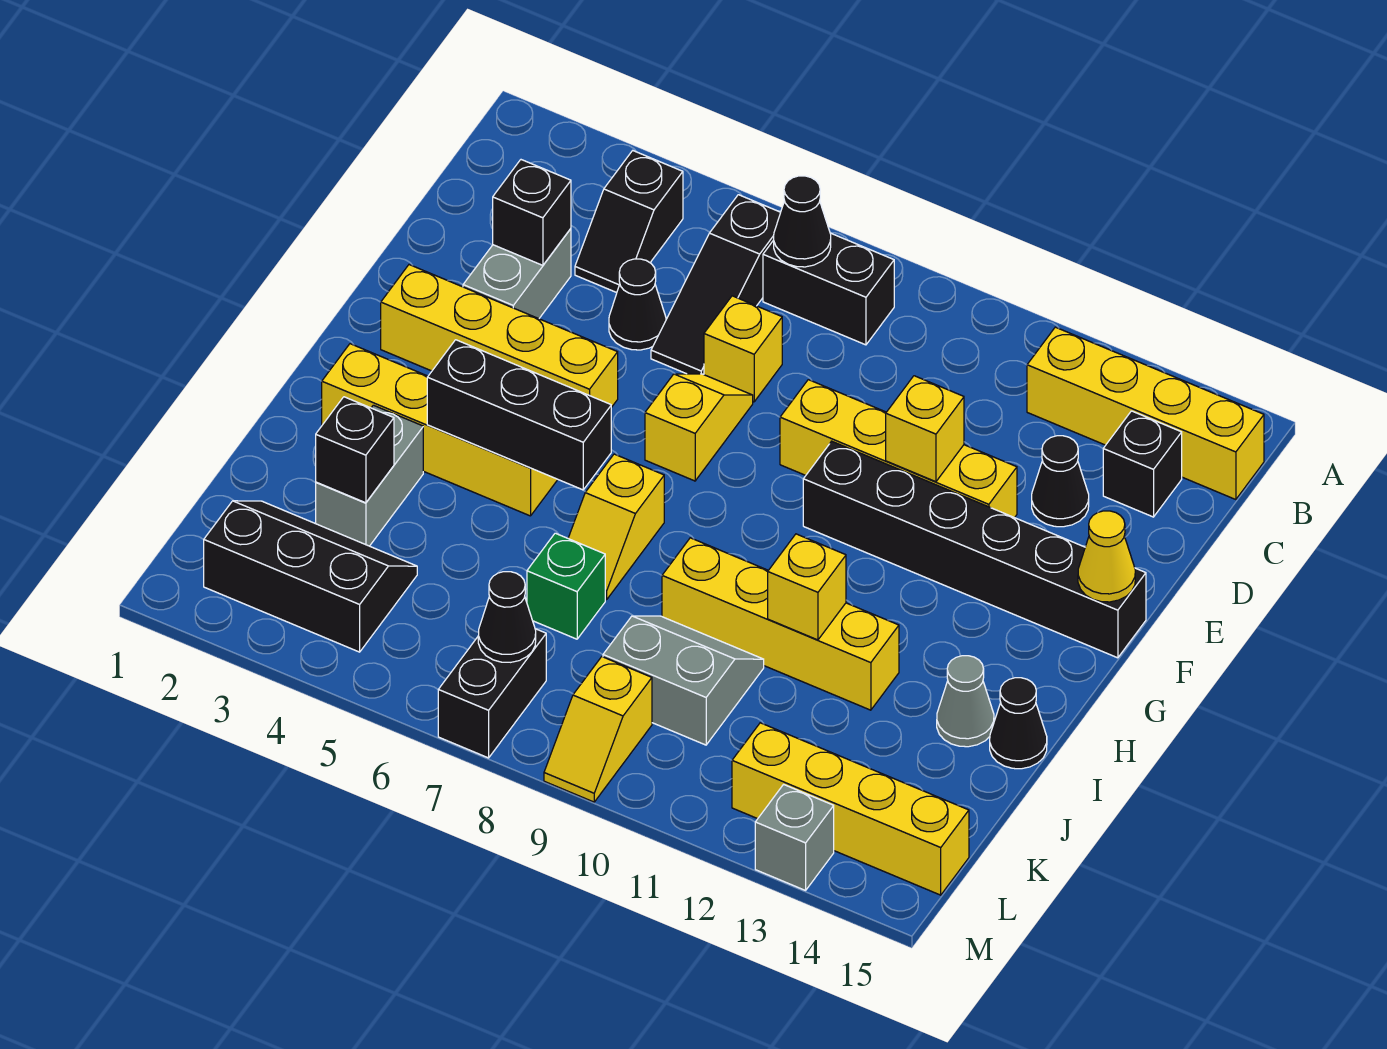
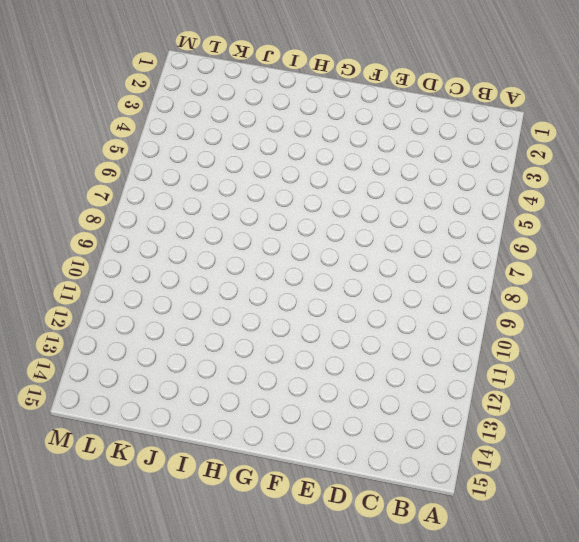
none -> black slope B4:C4 level 1 top B
none -> black slope B6:D6 level 1 top B
none -> black brick B7:B8 level 1
none -> yellow brick B12:B15 level 1

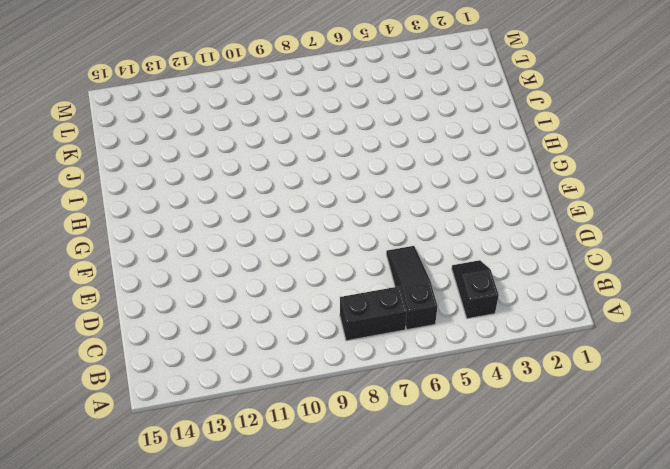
none -> yellow brick B12:B15 level 1
none -> black brick C14 level 1
none -> grey brick D3:E3 level 1
none -> black cone D5 level 1

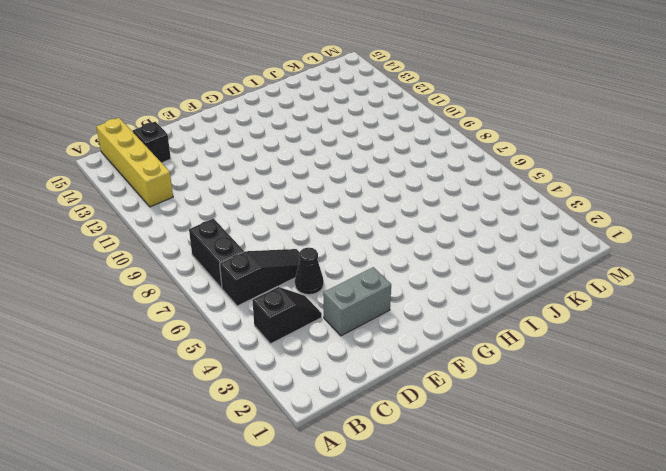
none -> yellow brick D7 level 1
none -> black cone D13 level 1
none -> yellow slope E7:F7 level 1 top F
none -> yellow brick E9:E12 level 1

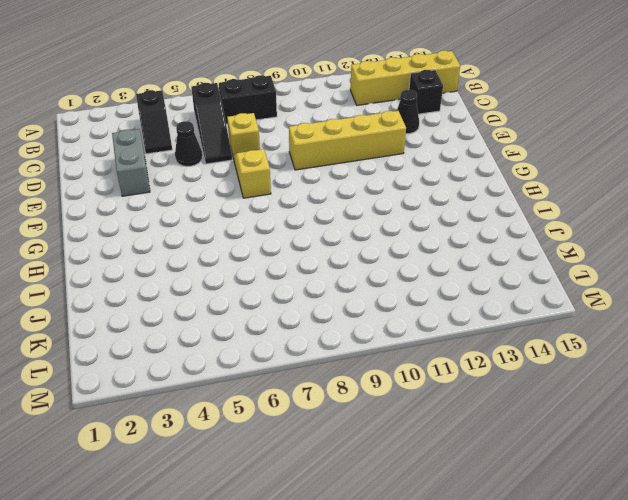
none -> yellow brick F2:F5 level 1
none -> black brick F10:F15 level 1
none -> yellow brick H2:H5 level 1
none -> yellow slope H7:I7 level 1 top H

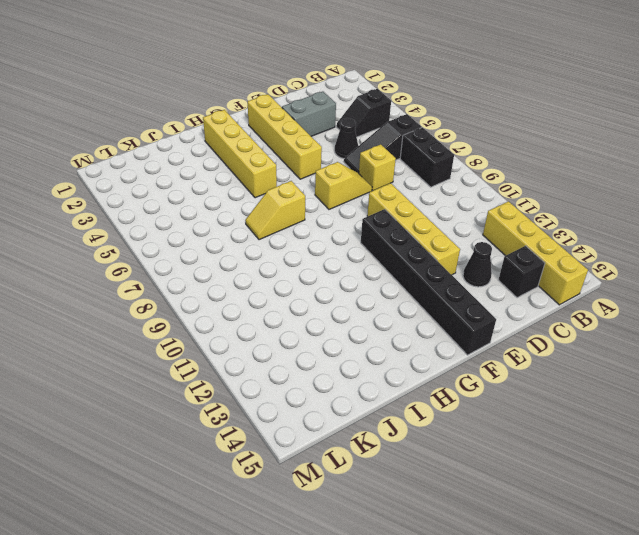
none -> grey brick I3:J3 level 1
none -> yellow brick I9:I12 level 1
none -> grey cone I14 level 1
none -> black cone I15 level 1

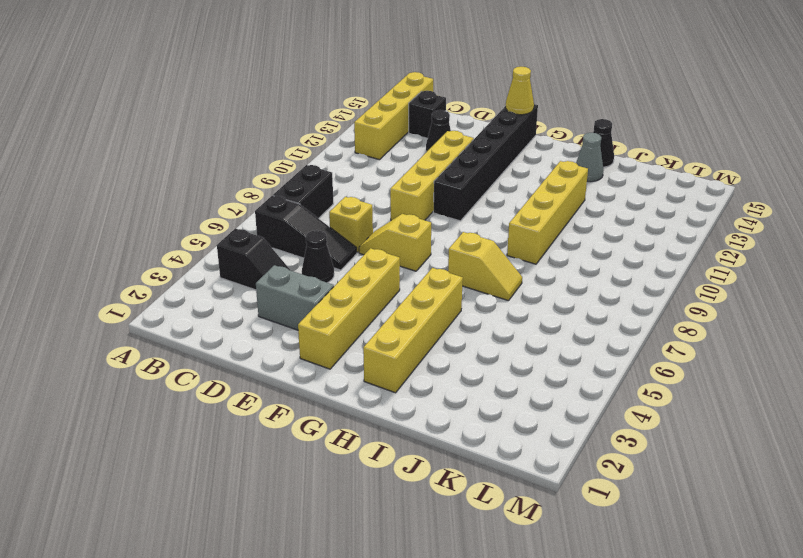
none -> grey brick I3:J3 level 1
none -> green brick J7 level 1
none -> grey slope J9:K10 level 1 top K
none -> black slope K2:L4 level 1 top L

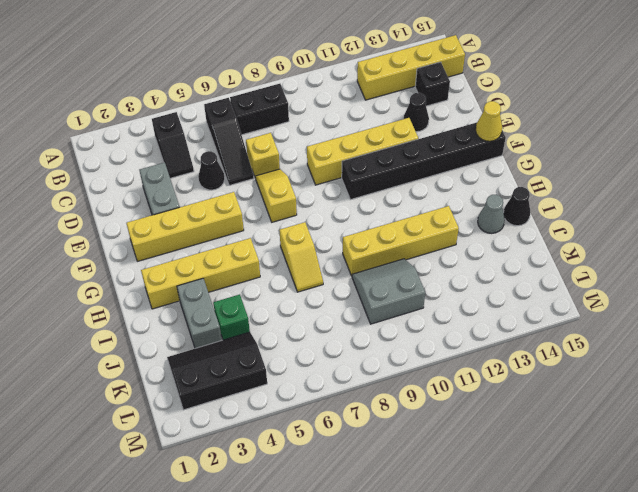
green brick J4 level 1 -> green brick J7 level 1
none -> black brick L7:M7 level 1
none -> yellow slope L9:M9 level 1 top L
none -> yellow brick L12:L15 level 1
none -> grey brick M13 level 1

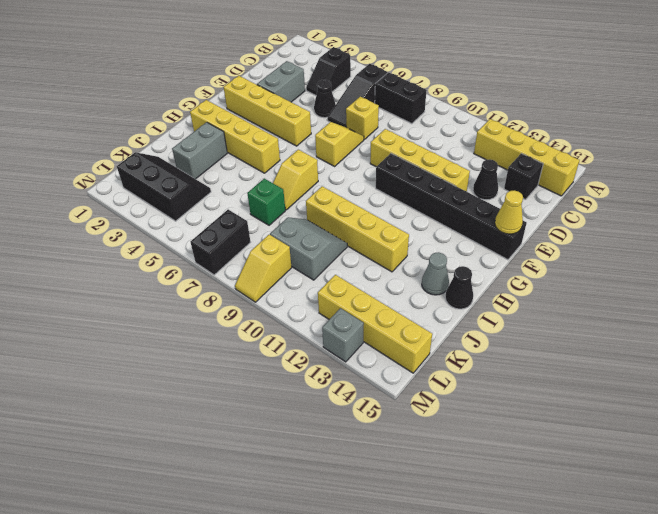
none -> black cone B7 level 2
none -> black brick D3 level 2
none -> yellow brick E11 level 2
none -> black brick H4:H6 level 2

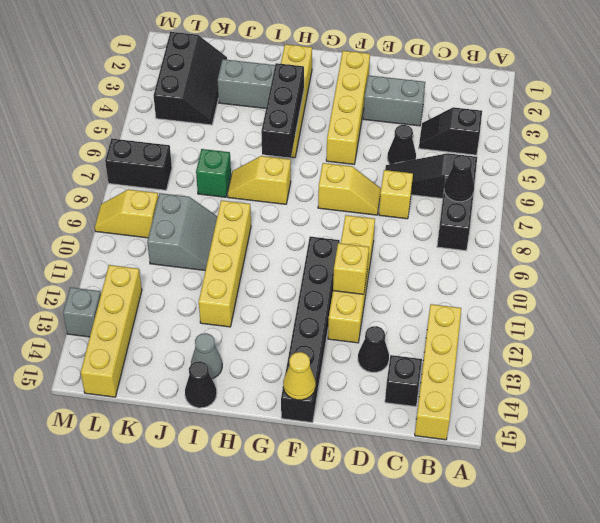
none -> black brick D3 level 2
none -> yellow brick I11 level 2
none -> black brick J3 level 2
none -> black cone L7 level 2

